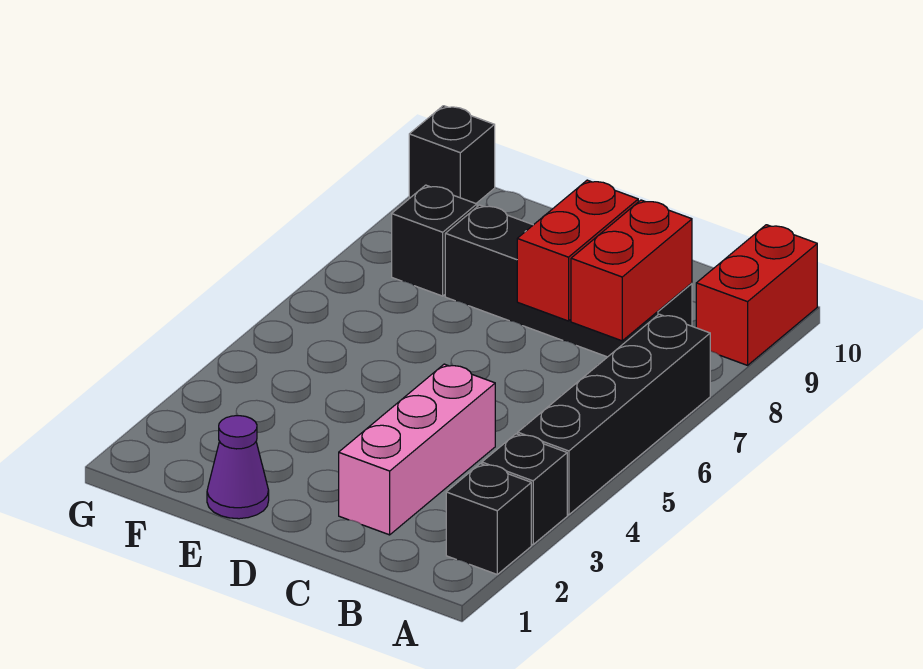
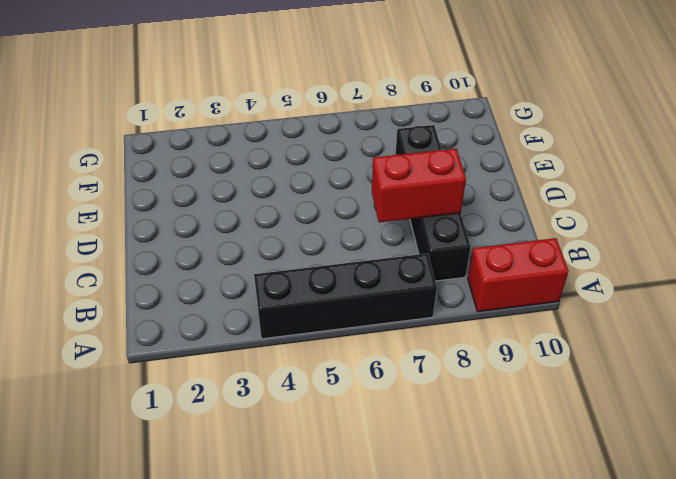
none -> black brick A2 level 1
none -> black brick A3 level 1

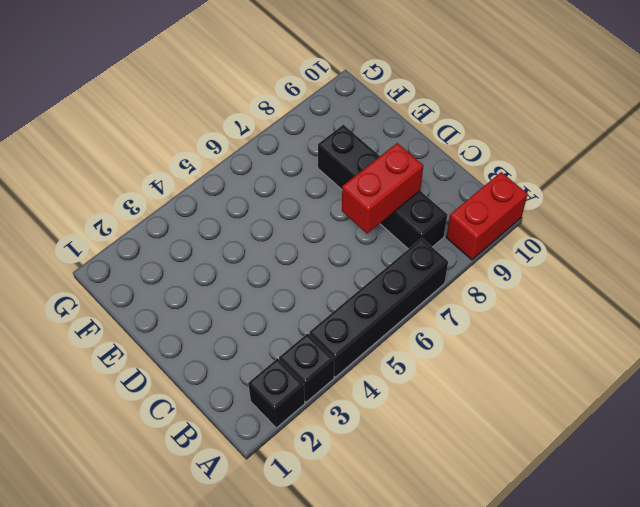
none -> pink brick C2:C4 level 1
none -> purple cone E1 level 1

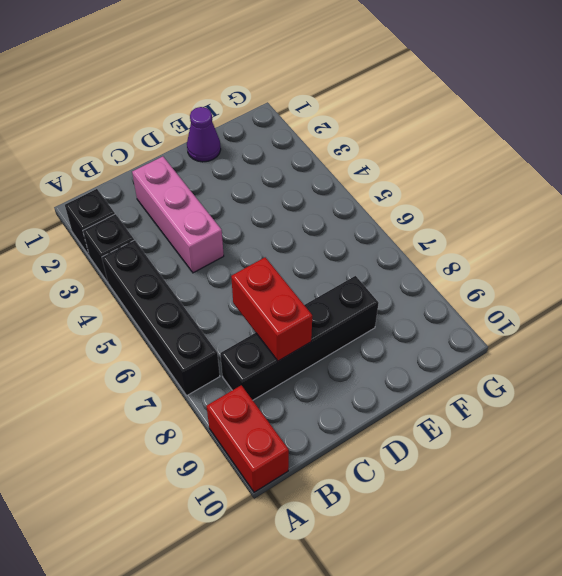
none -> black brick F8 level 1
none -> black brick G10 level 1

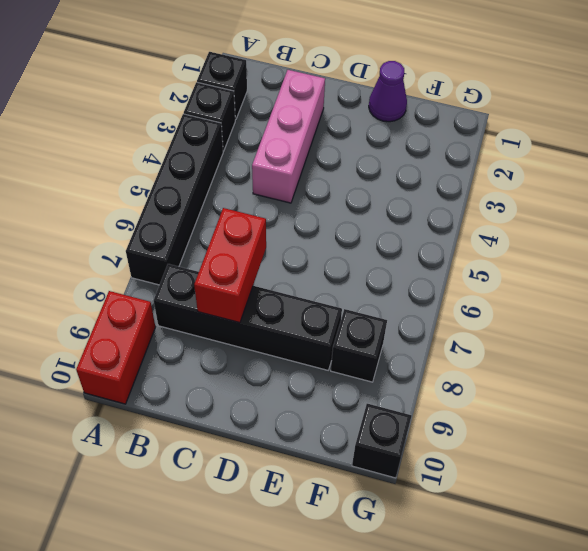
none -> red brick B7:B8 level 2

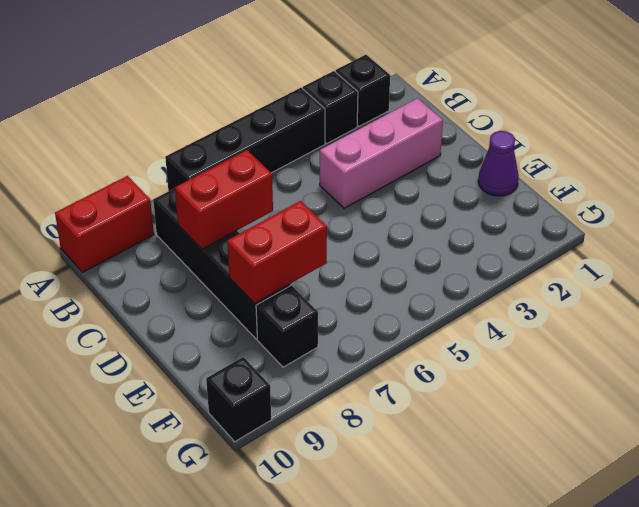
red brick E7:E8 level 2 -> red brick B7:B8 level 2

